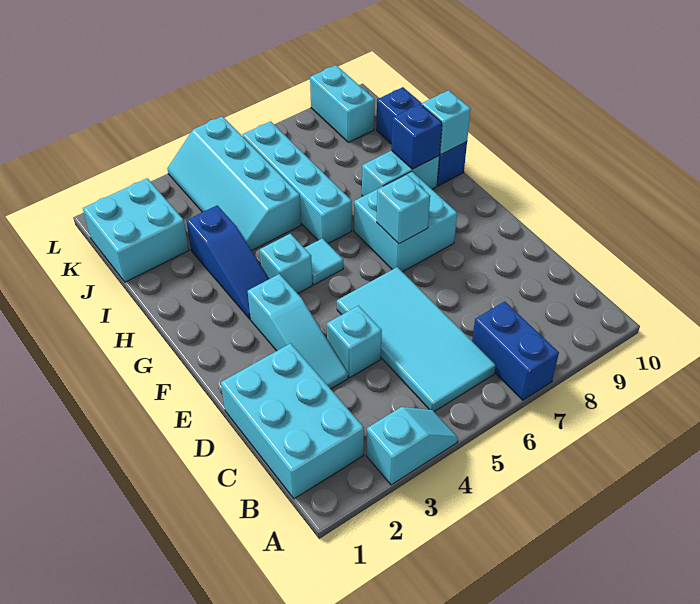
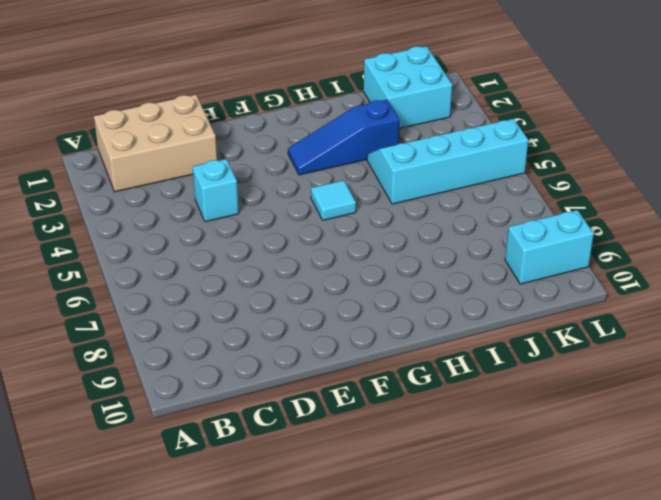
tan brick B1:D2 level 1 -> cyan brick B1:D2 level 1
none -> cyan slope A3:A4 level 1 top 3
none -> blue brick A7:B7 level 1
none -> cyan tile B5:E6 level 1

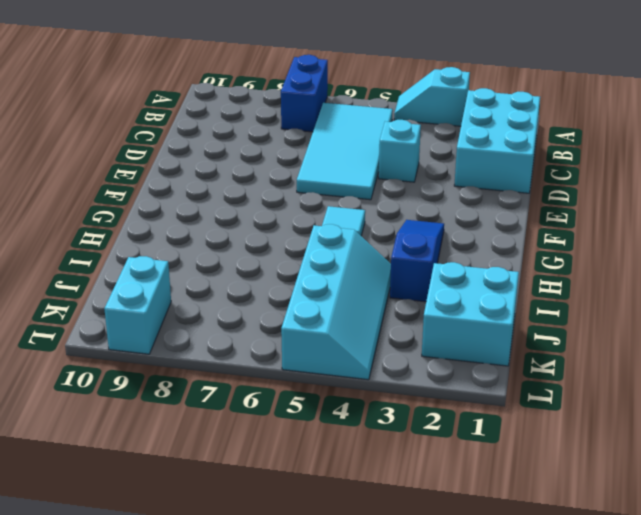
none -> cyan slope D3:F3 level 1 top F
none -> cyan brick F7:G8 level 1
none -> cyan brick G4 level 1

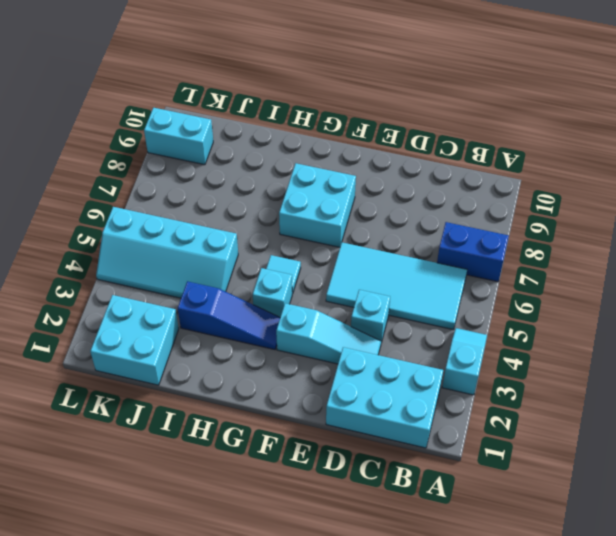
none -> cyan brick H6:K6 level 1
none -> cyan brick H8:H9 level 1
none -> blue brick H10:J10 level 1

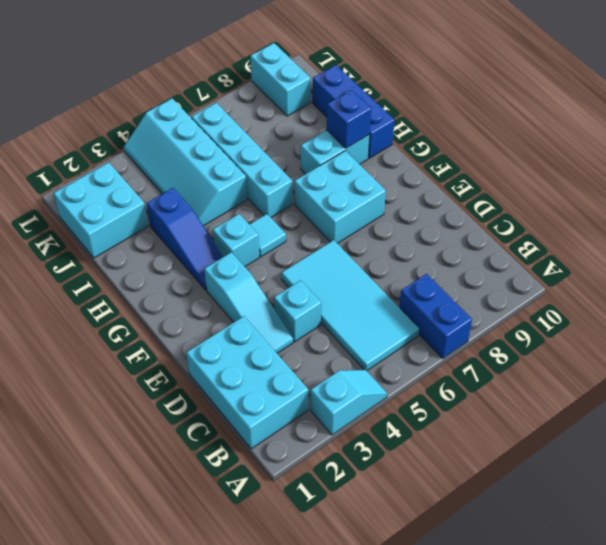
none -> cyan brick F7 level 2
none -> cyan brick H10 level 2

